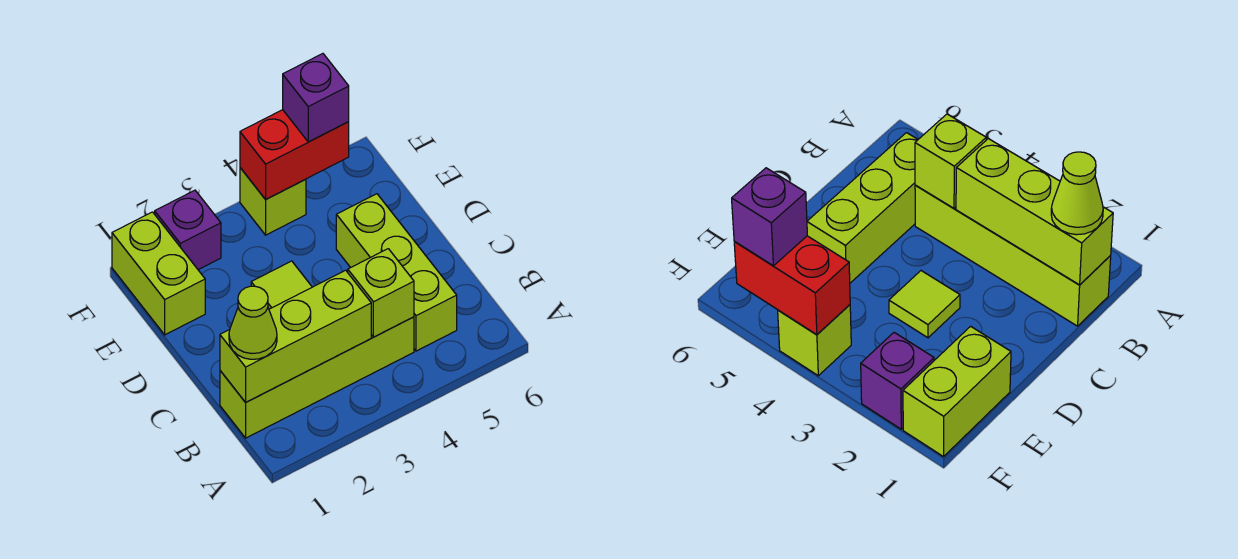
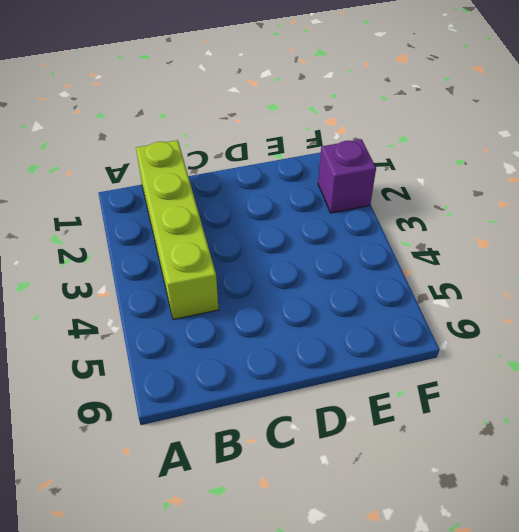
none -> lime brick B5:D5 level 1
none -> lime tile D3 level 1

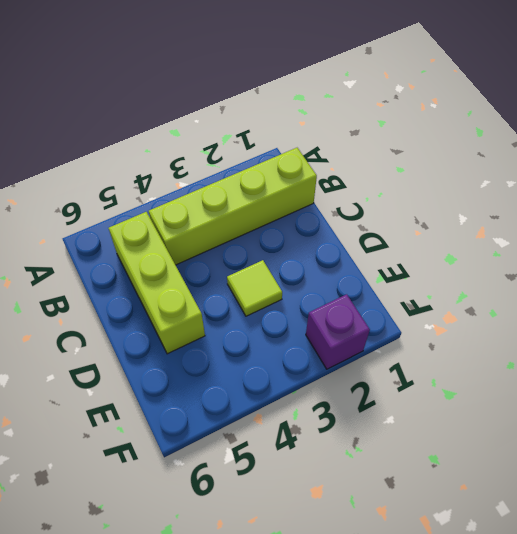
none -> lime brick E1:F1 level 1
none -> lime brick F4 level 1

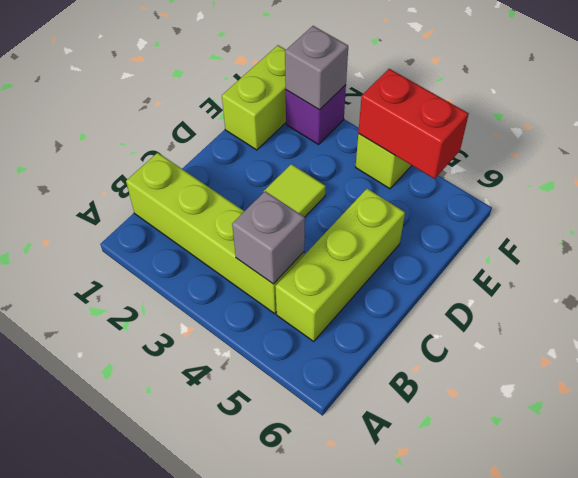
grey brick B4 level 2 -> lime brick B4 level 2
grey brick F2 level 2 -> none
none -> lime brick B1:B3 level 2
none -> lime cone B1 level 3

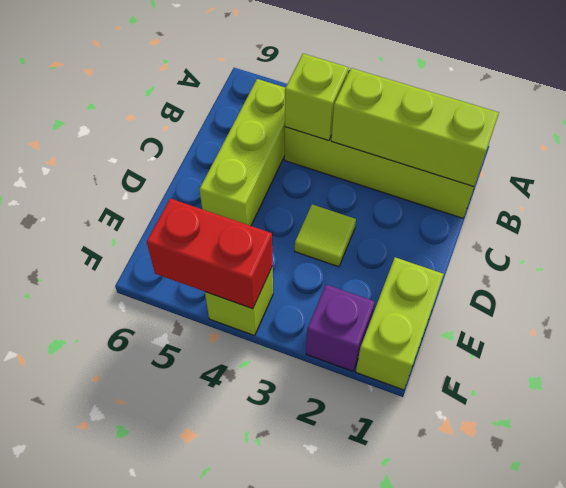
none -> lime cone B1 level 3
none -> purple brick F5 level 3

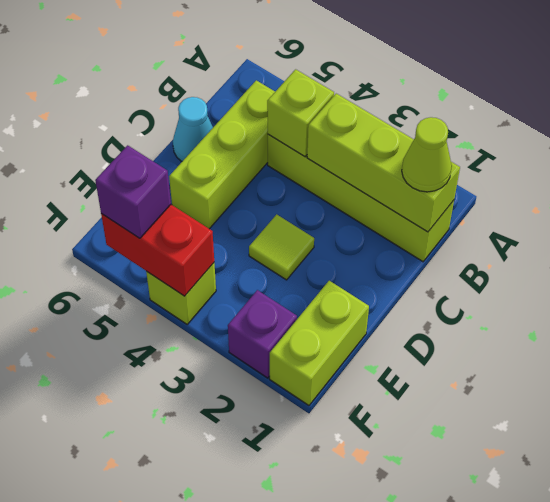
cyan cone C6 level 1 -> none

